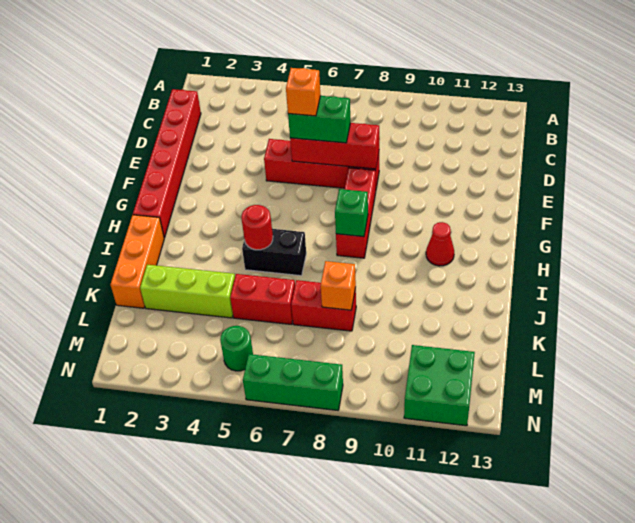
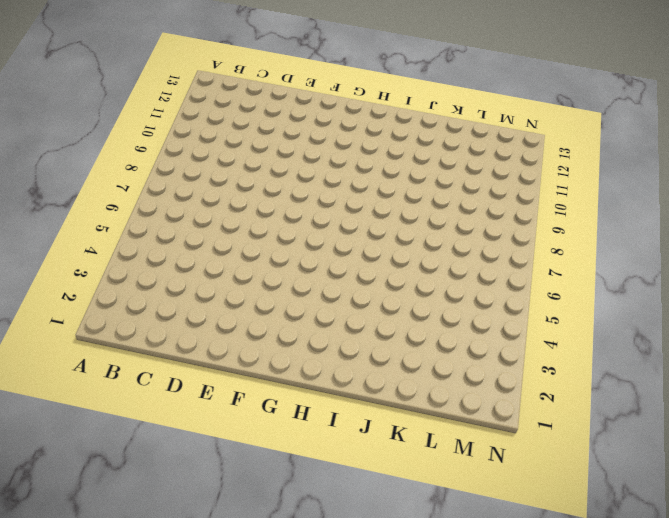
none -> red brick C1:H1 level 1
none -> red brick E5:E8 level 1
none -> red brick F8:H8 level 1

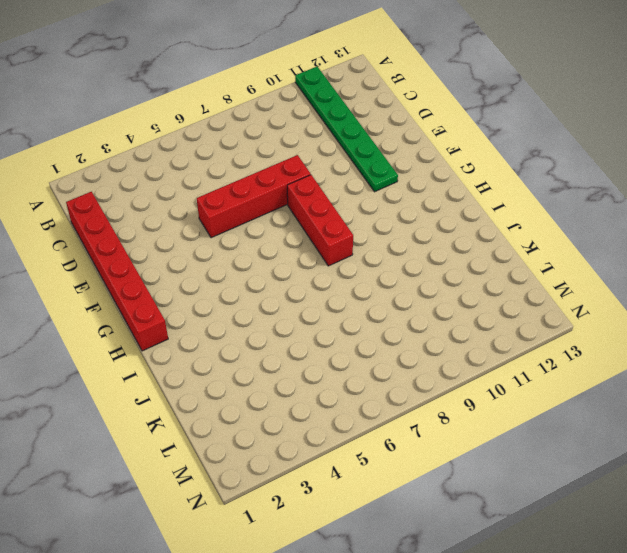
green plate A11:F11 level 1 -> none
none -> red cone H11 level 1
none -> orange brick I1:K1 level 1
none -> black brick I5:I6 level 1

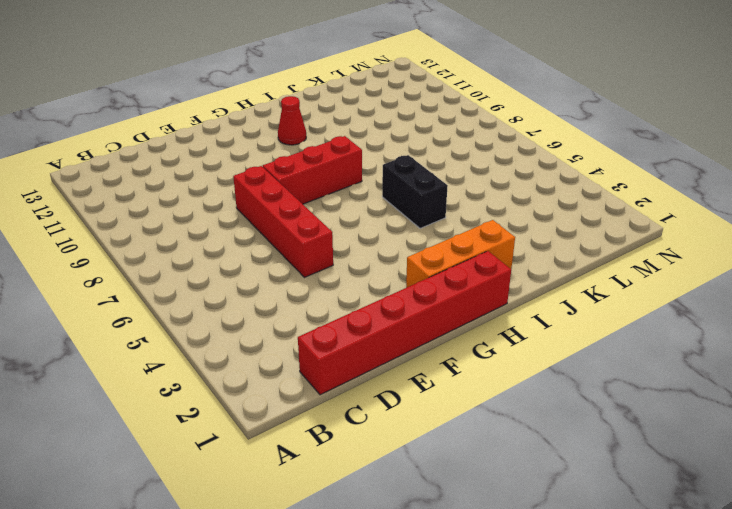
orange brick G2:I2 level 1 -> orange brick I1:K1 level 1
none -> lime brick K2:K4 level 1
none -> red brick K5:K6 level 1
none -> red brick K7:K8 level 1

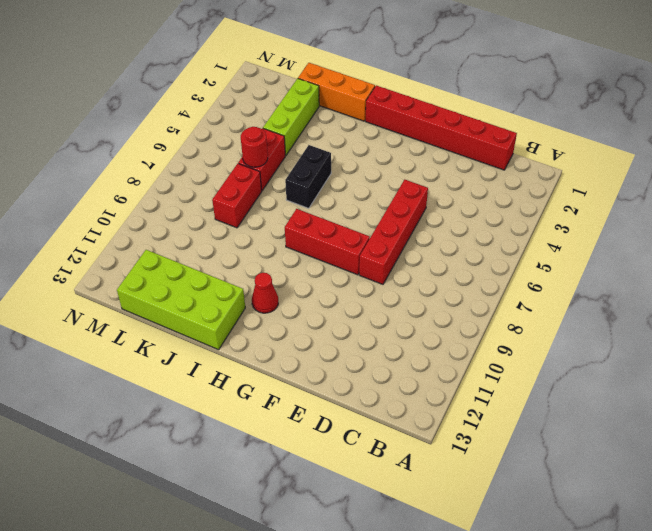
lime brick I12:L13 level 1 -> none
red round brick K6 level 2 -> red round brick I5 level 2
none -> green round brick M5 level 1
none -> green brick M11:N12 level 1
none -> green brick N6:N8 level 1

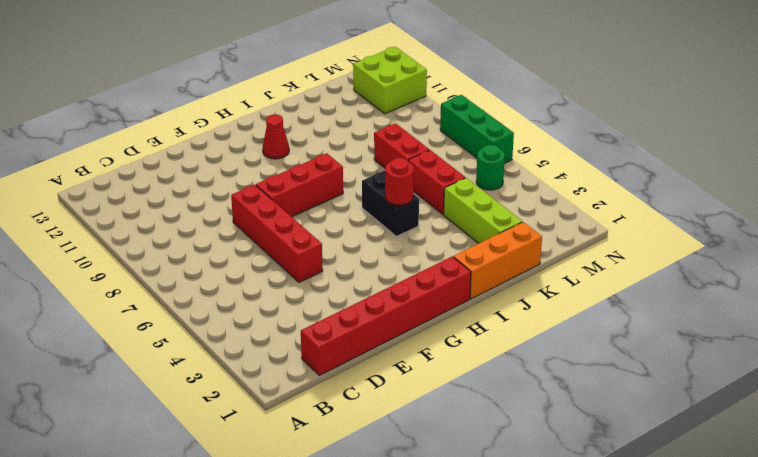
lime brick M11:N12 level 1 -> green brick M11:N12 level 1
none -> red brick E6:E8 level 2
none -> green brick H8 level 2
none -> orange brick K8 level 2

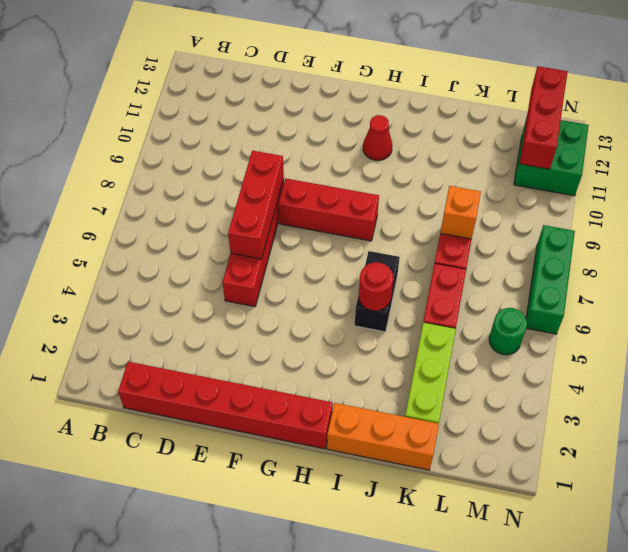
red brick M11:M13 level 2 -> none
none -> green brick H8 level 2
none -> green brick E6:E7 level 3
none -> orange brick E6 level 4

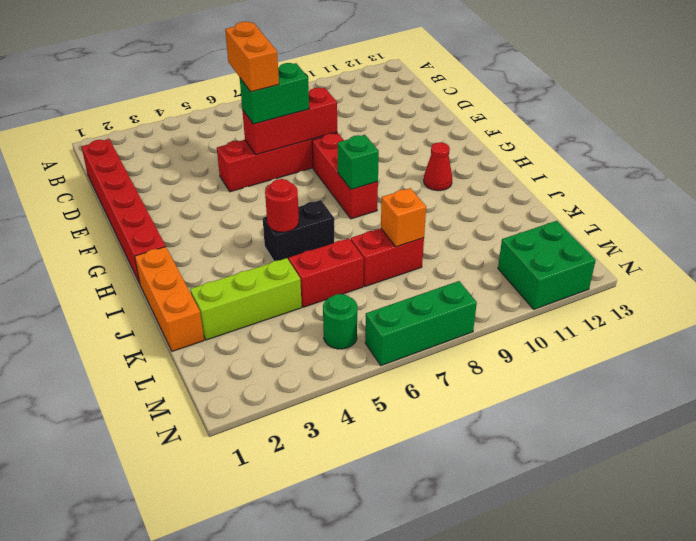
orange brick D6:E6 level 4 -> orange brick E6 level 4

